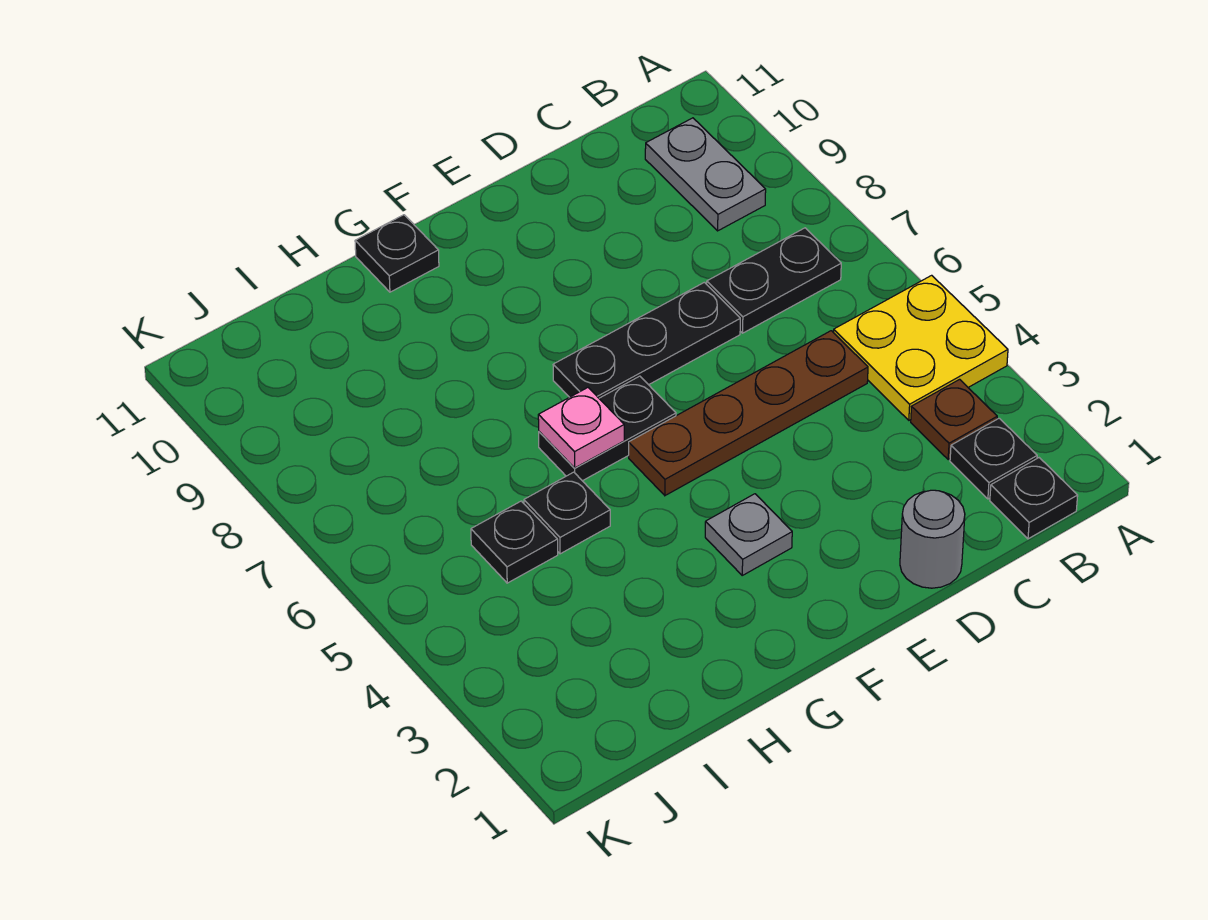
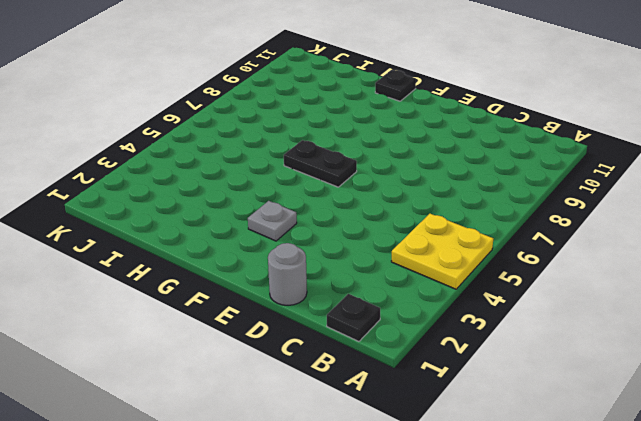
none -> black plate B2 level 1
none -> brown plate B3 level 1
none -> black plate B7:C7 level 1

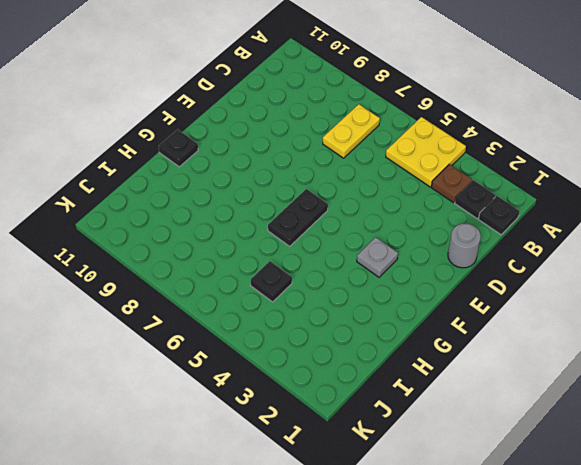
yellow plate B7:C7 level 1 -> black plate B7:C7 level 1
none -> grey plate B9:B10 level 1
none -> brown plate C5:F5 level 1
none -> black plate D7:F7 level 1

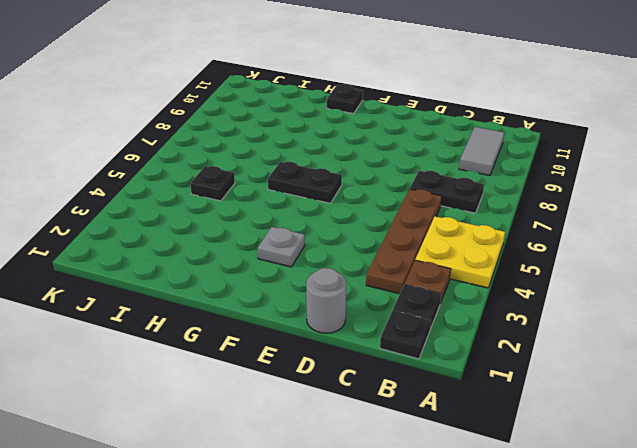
grey tile B9:B10 level 1 -> grey plate B9:B10 level 1
brown plate C3:C6 level 1 -> brown plate C5:F5 level 1
none -> black plate D7:F7 level 1
none -> black plate H5 level 1
none -> pink plate G6 level 2

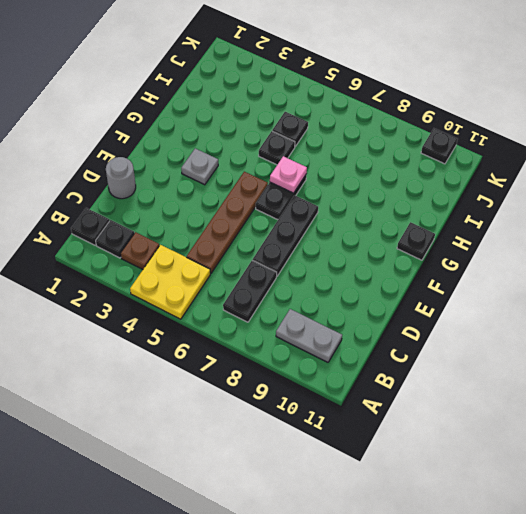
black plate K10 level 1 -> none

